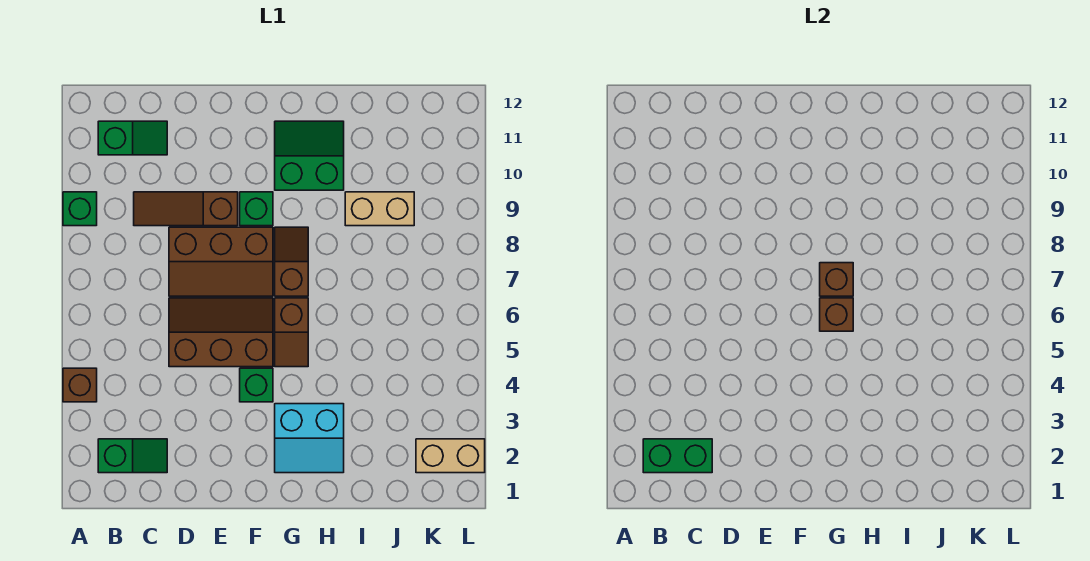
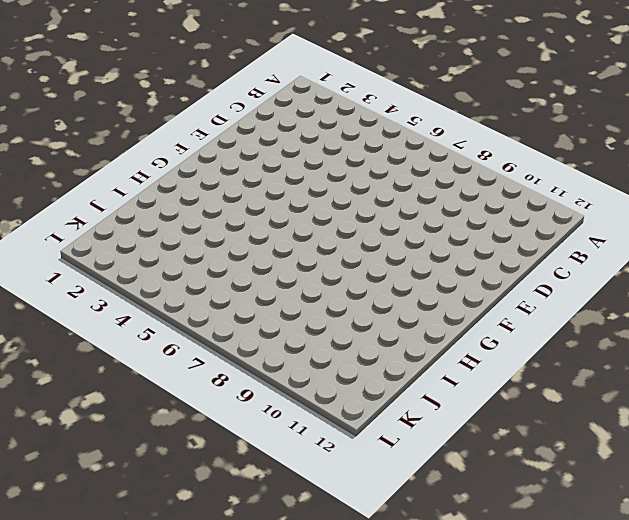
none -> brown brick A4 level 1
none -> green brick A9 level 1
none -> green slope B2:C2 level 1 top B

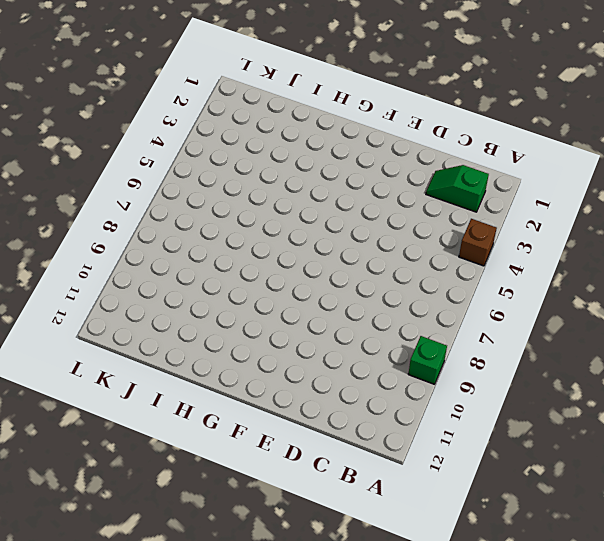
none -> green slope B11:C11 level 1 top B
none -> brown slope C9:E9 level 1 top E
none -> brown slope D5:F6 level 1 top 5

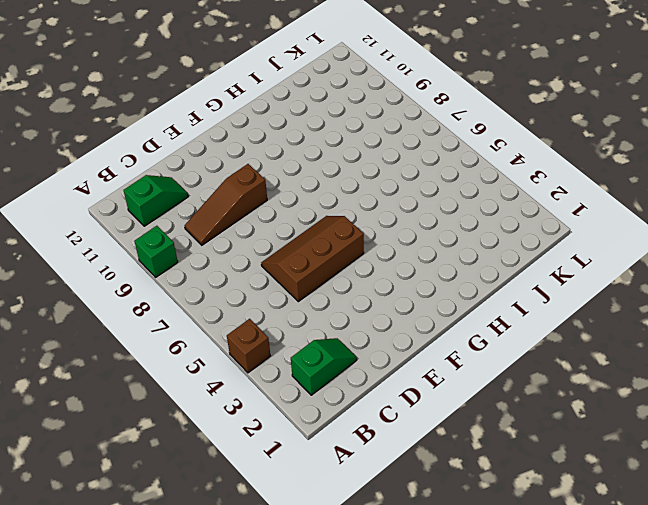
none -> brown slope D7:F8 level 1 top 8
none -> green brick F4 level 1
none -> green brick F9 level 1

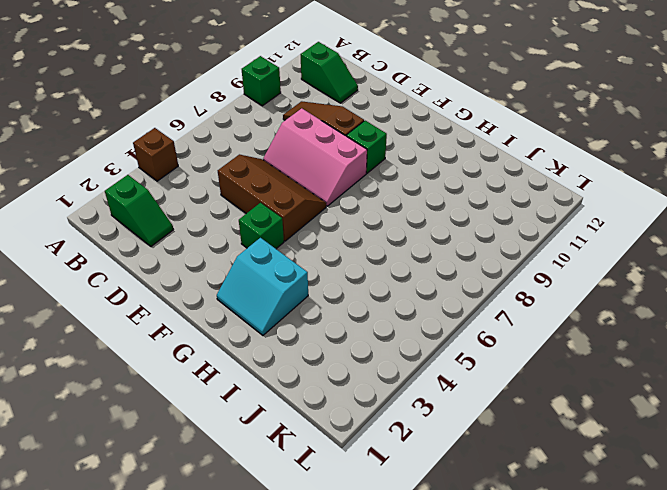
pink slope D7:F8 level 1 top 8 -> brown slope D7:F8 level 1 top 8
none -> brown slope G5:G6 level 1 top 6
none -> brown slope G7:G8 level 1 top 7
none -> green slope G10:H11 level 1 top 10

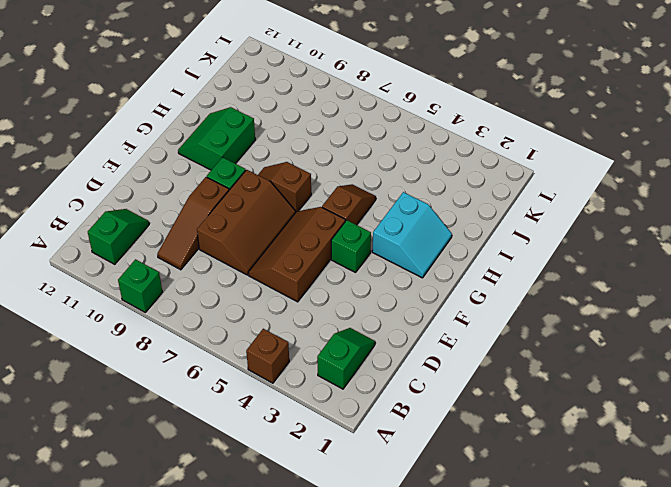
brown slope G5:H5 level 1 top G -> brown slope G5:G6 level 1 top 6
none -> tan brick I9:J9 level 1
none -> tan brick K2:L2 level 1
none -> green brick B2:C2 level 2

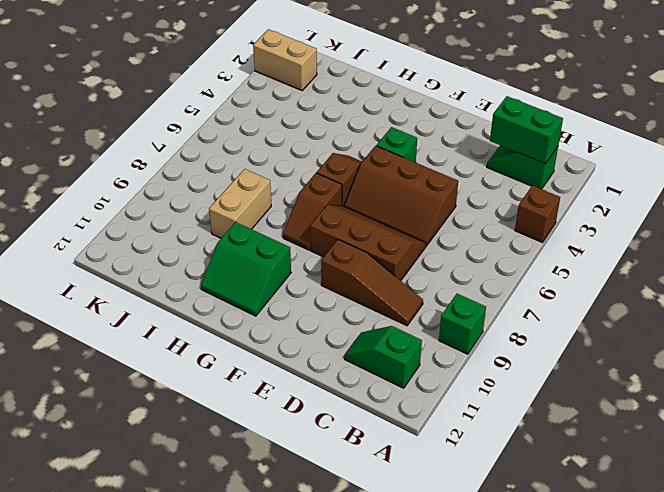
tan brick I8:I9 level 1 -> tan brick I9:J9 level 1
none -> green brick F9 level 1
none -> cyan slope G2:H3 level 1 top 3
none -> brown brick G6 level 2

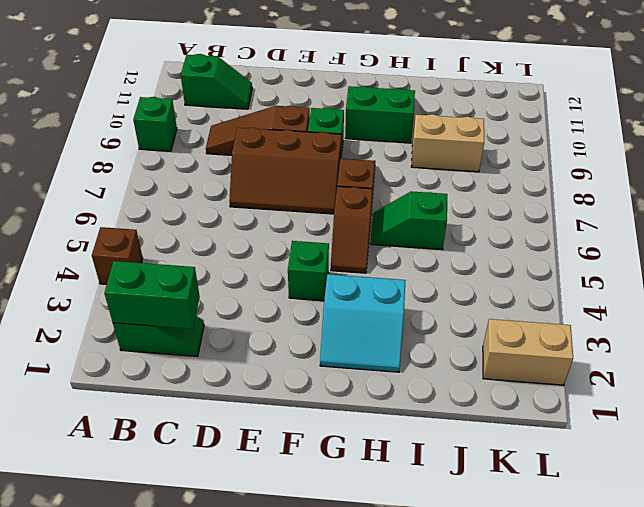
green slope H6:I6 level 1 top I -> none
none -> brown slope D5:F6 level 1 top 5
none -> brown brick G6 level 2
none -> brown brick G7 level 2

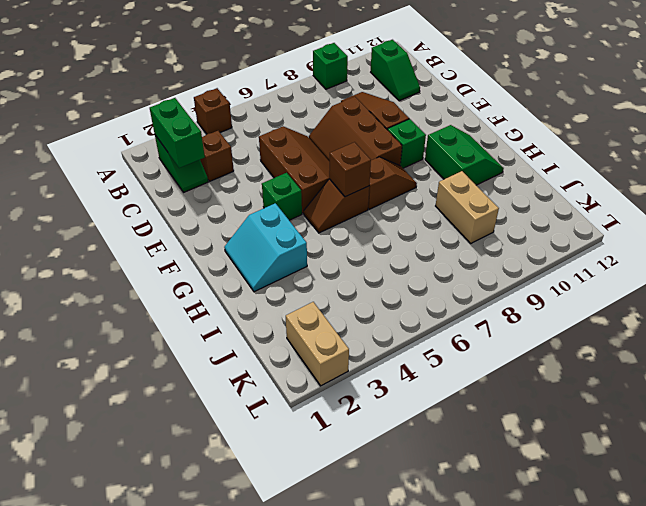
brown brick C3 level 1 -> brown brick G7 level 2

